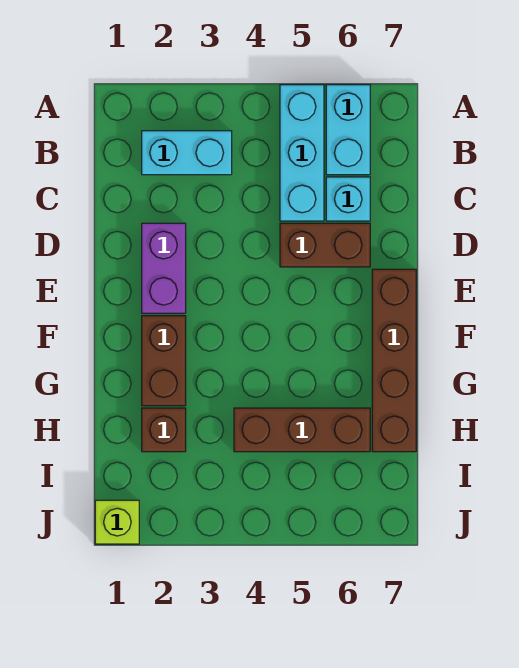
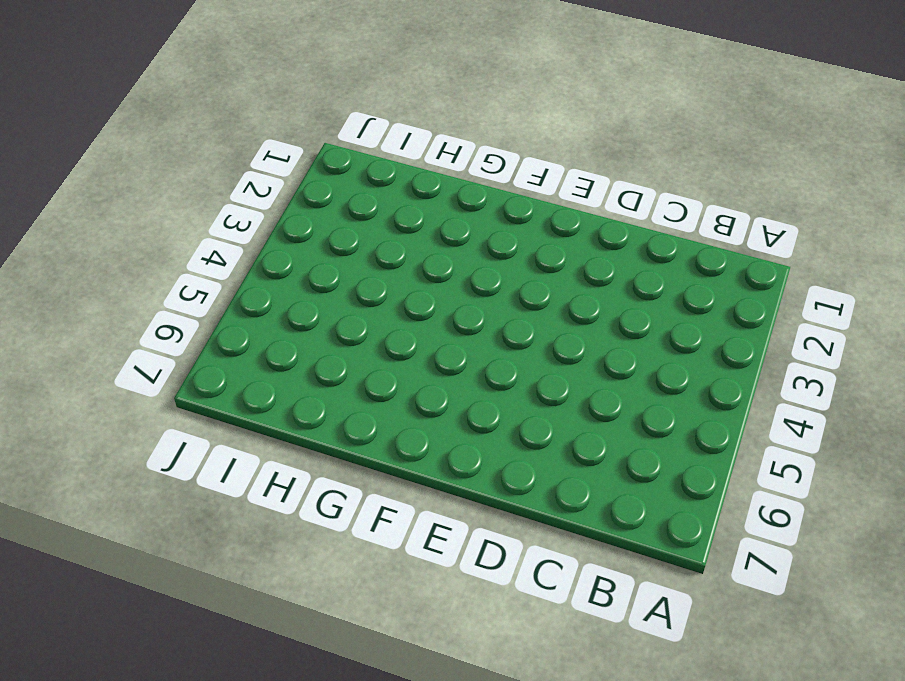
none -> cyan brick A5:C5 level 1
none -> cyan brick A6:B6 level 1

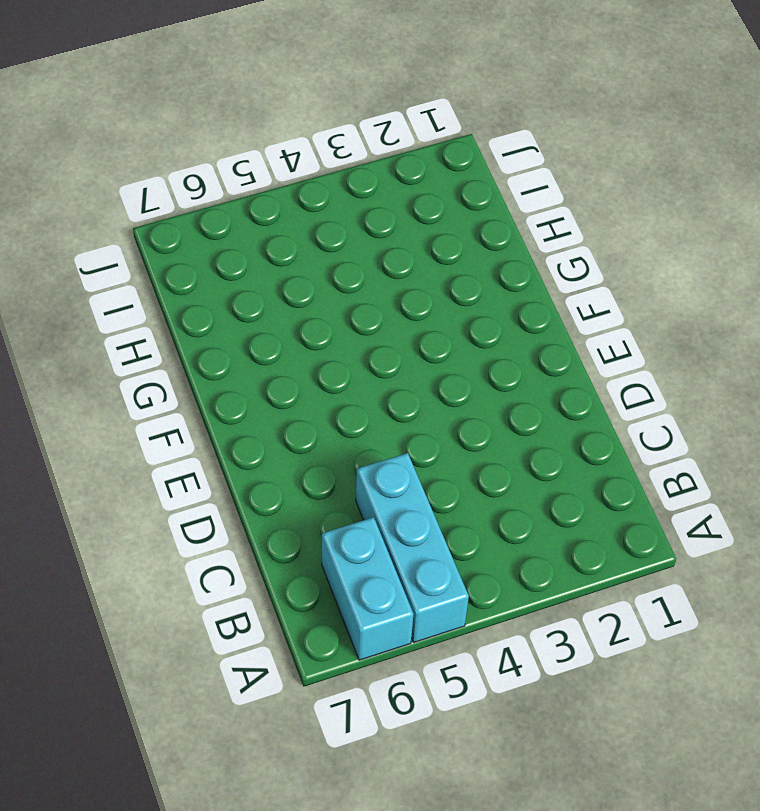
none -> cyan brick B2:B3 level 1
none -> cyan brick C6 level 1

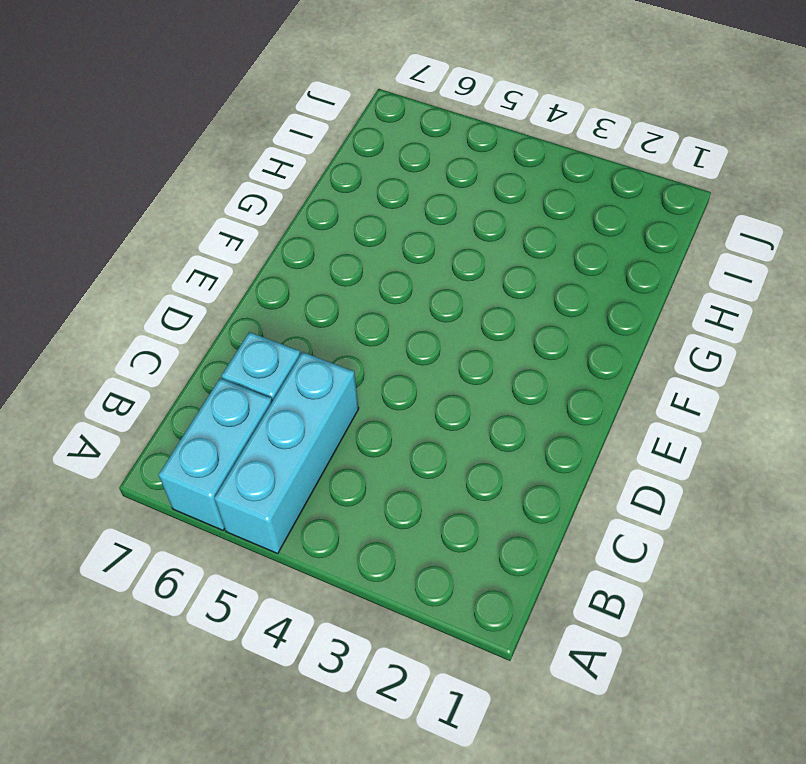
none -> cyan brick B2:B3 level 1
none -> purple brick D2:E2 level 1

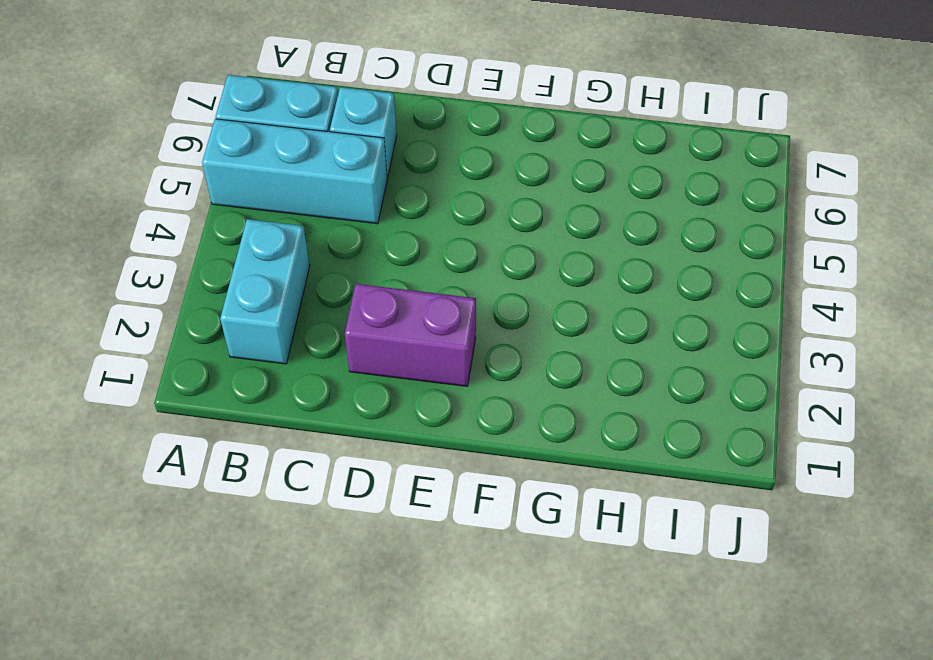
none -> brown brick D5:D6 level 1
none -> brown brick E7:H7 level 1

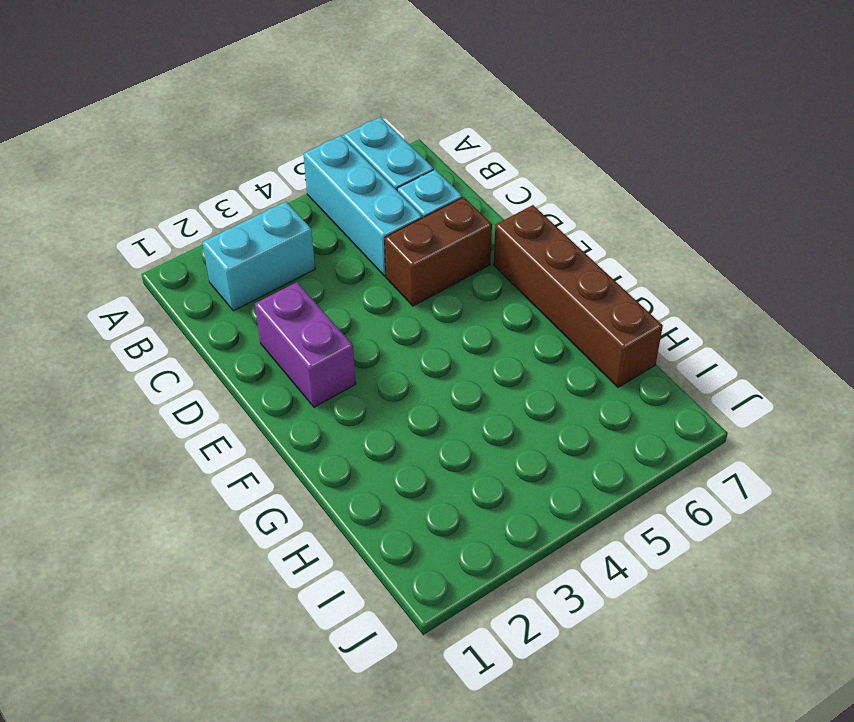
none -> brown brick F2:G2 level 1
none -> brown brick H2 level 1

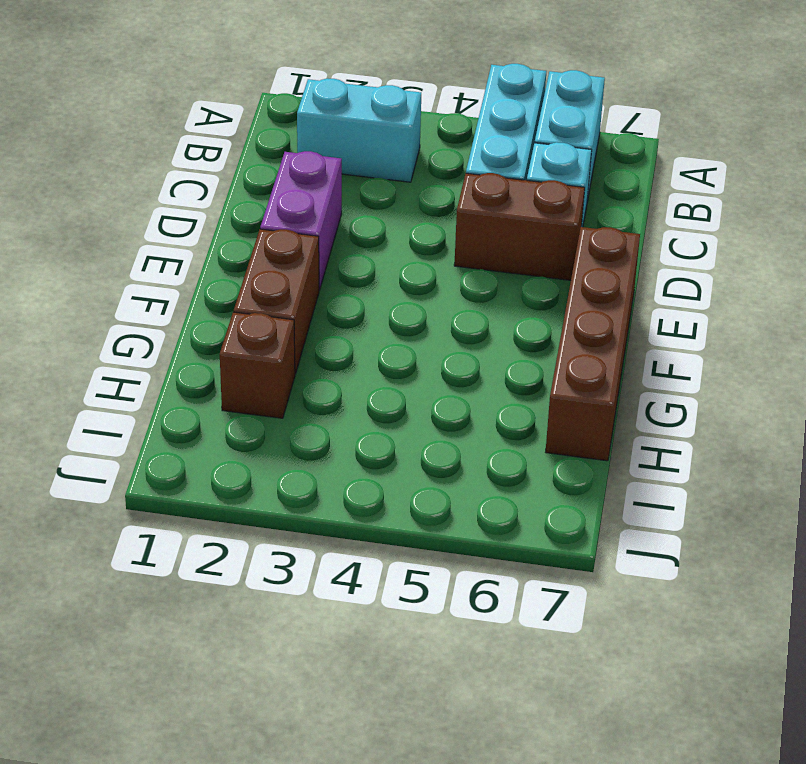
none -> brown brick H4:H6 level 1
none -> lime brick J1 level 1

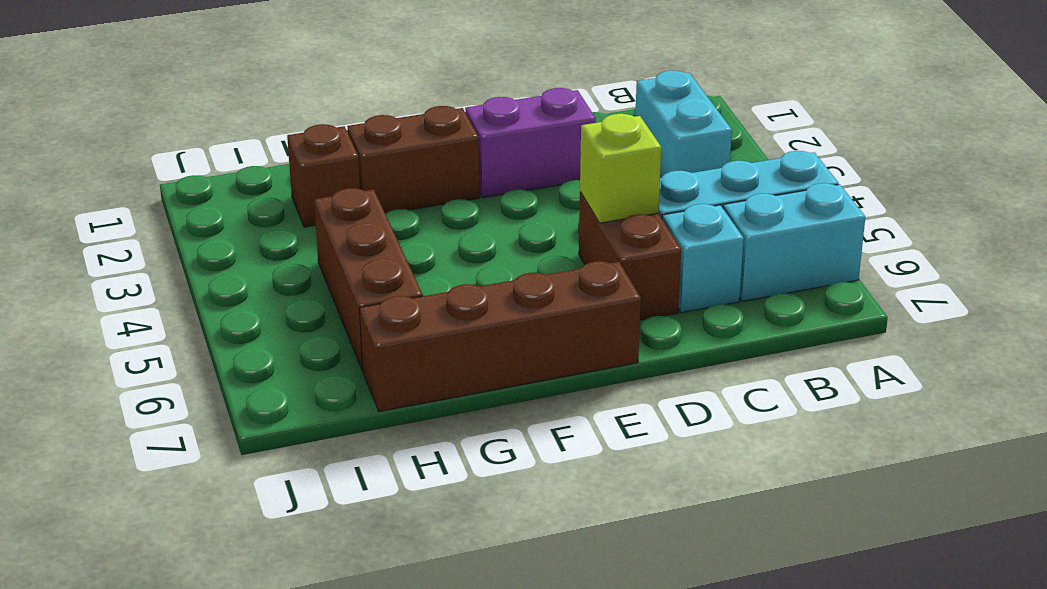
lime brick D5 level 2 -> lime brick J1 level 1

